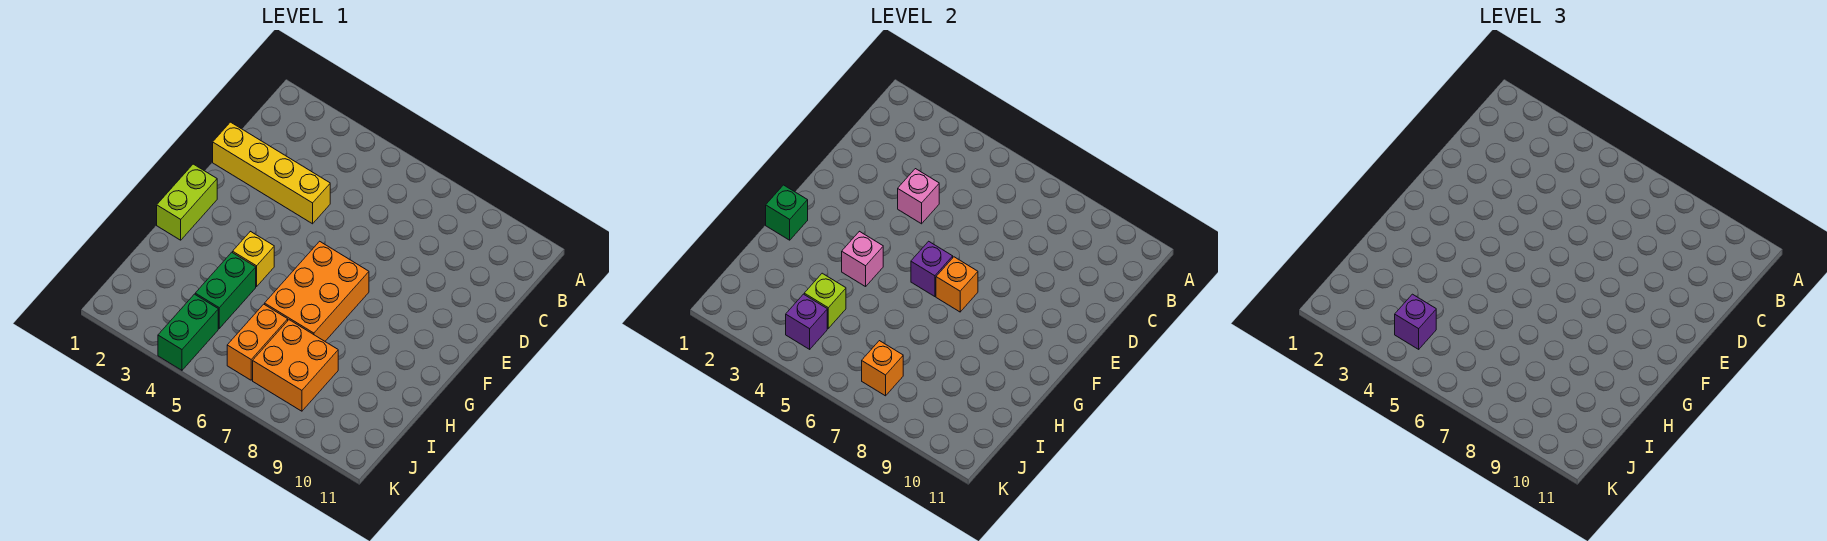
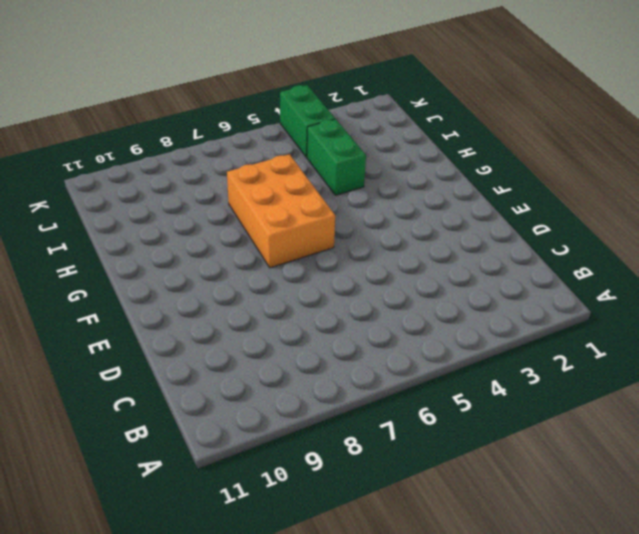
none -> yellow brick D1:D4 level 1
none -> lime brick F1:G1 level 1
none -> yellow brick G4 level 1

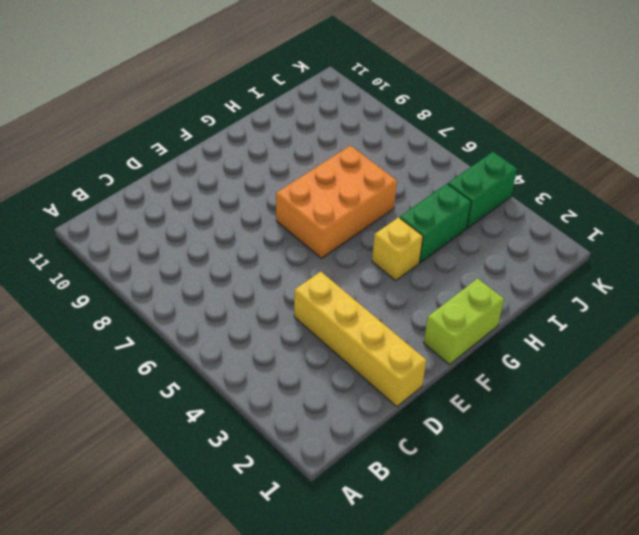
none -> orange brick I6:J6 level 1
none -> orange brick I7:J8 level 1
none -> pink brick D4 level 2

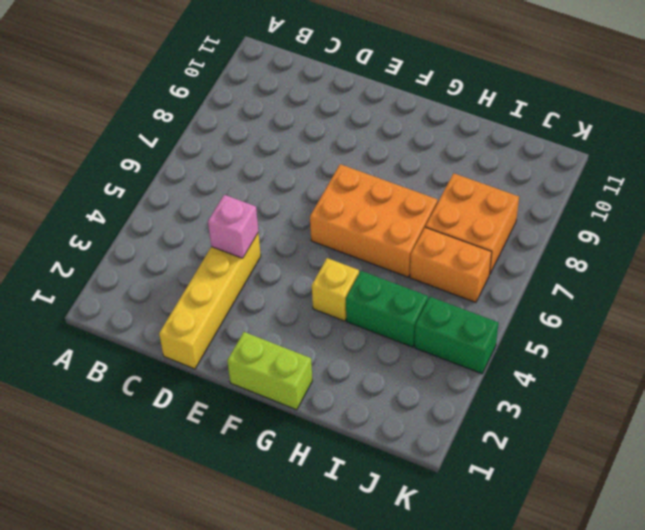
none -> purple brick F6 level 2
none -> orange brick F7 level 2
none -> green brick G1 level 2

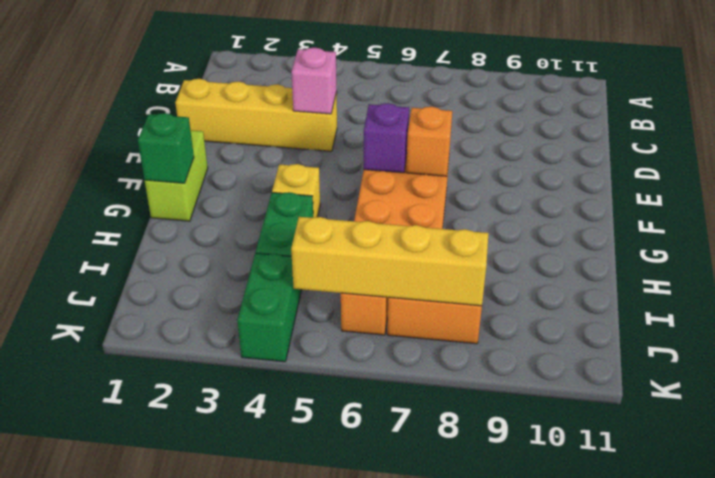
yellow brick J5:J8 level 2 -> orange brick J7 level 2
none -> pink brick G4 level 2
none -> lime brick I4 level 2
none -> purple brick J4 level 2

